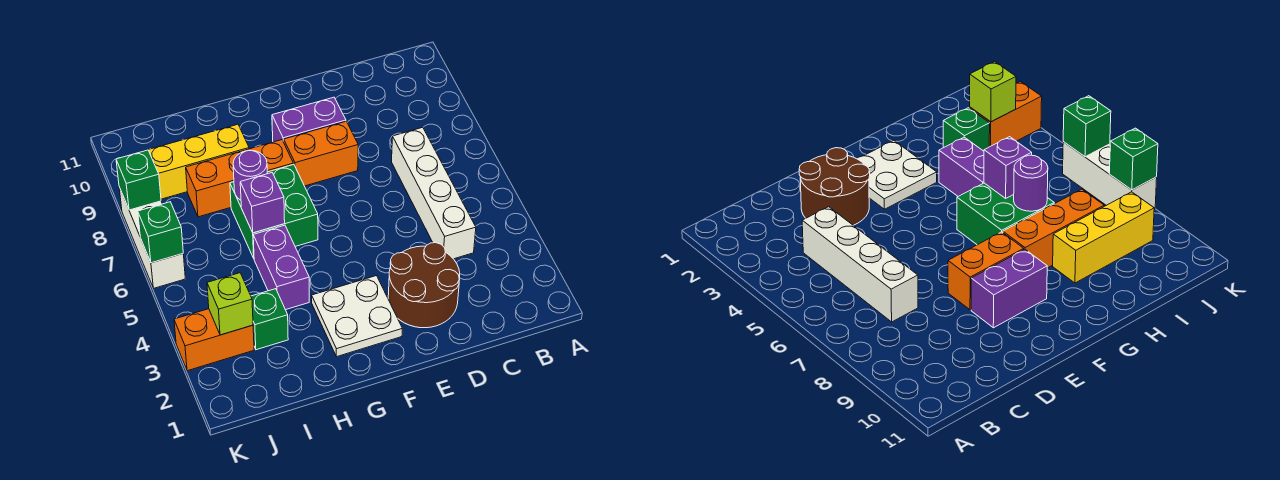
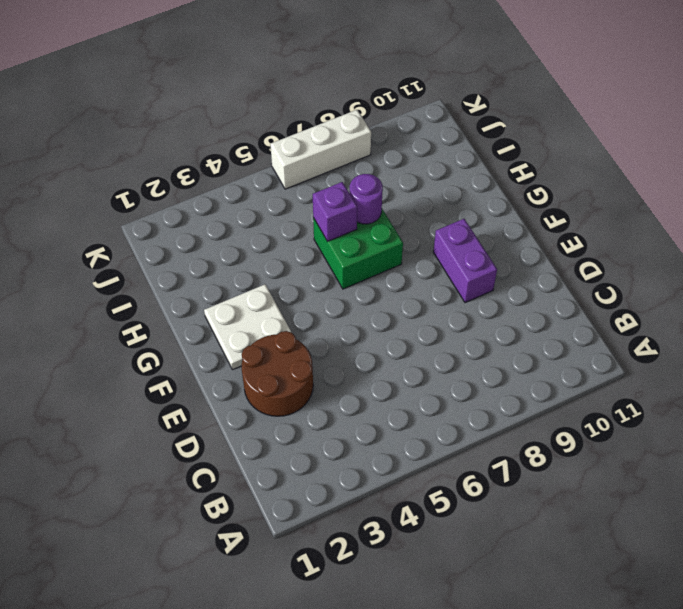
none -> white brick C4:C7 level 1
none -> orange brick E8:F8 level 1
none -> orange brick G8:I8 level 1

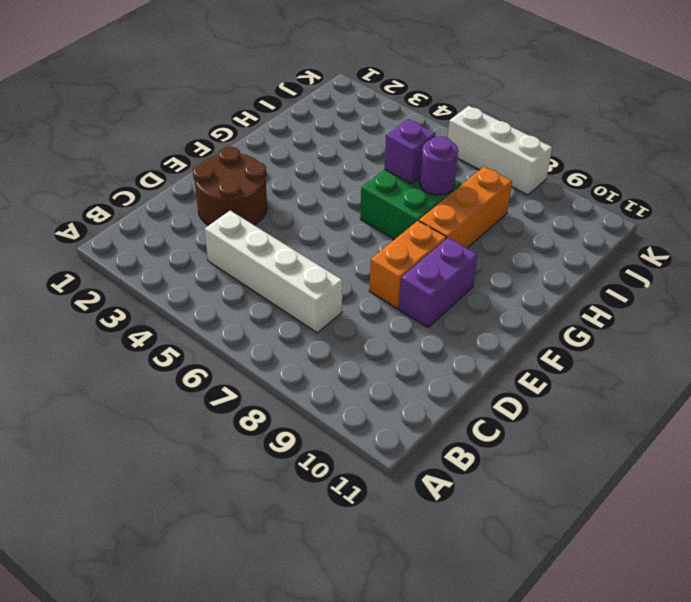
none -> white plate F2:G3 level 1
none -> purple brick H4:H5 level 1
none -> yellow brick H9:J9 level 1

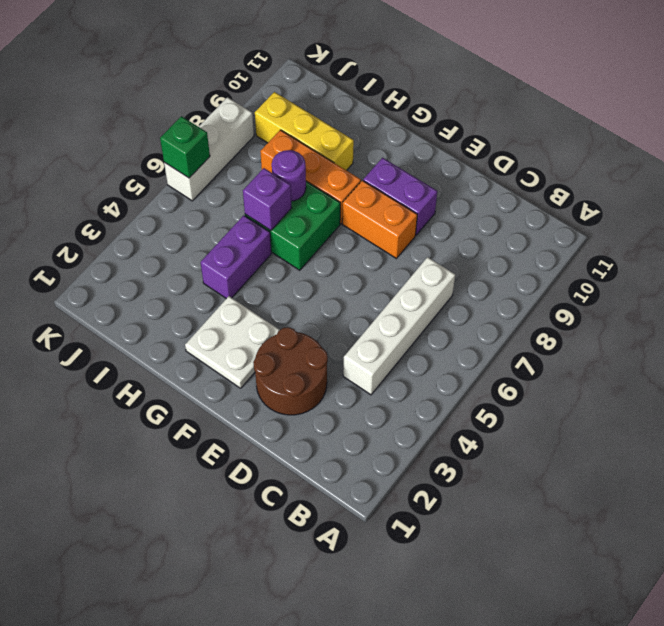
none -> green brick I3 level 1
none -> orange brick J3:K3 level 1
none -> lime brick J3 level 2

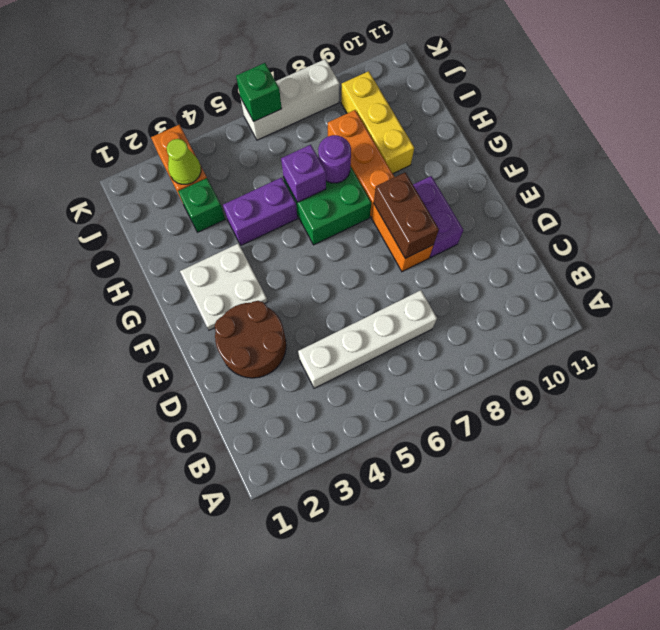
brown brick E8:F8 level 2 -> none
lime cone J3 level 2 -> lime brick J3 level 2
none -> green brick K8 level 2

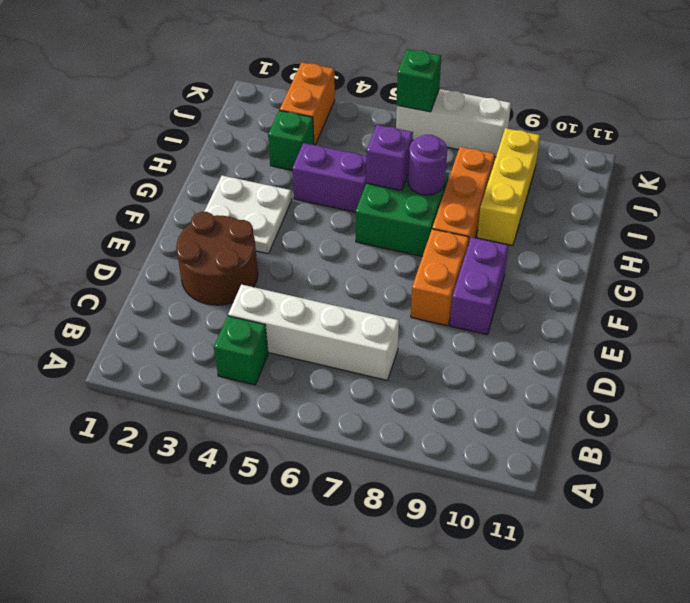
green brick B4 level 1 -> green brick K8 level 2
none -> lime brick J3 level 2

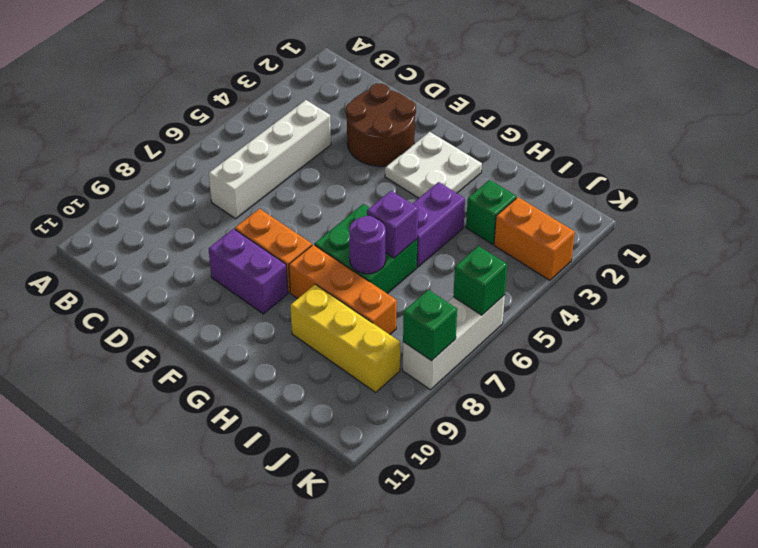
none -> lime brick J3 level 2

